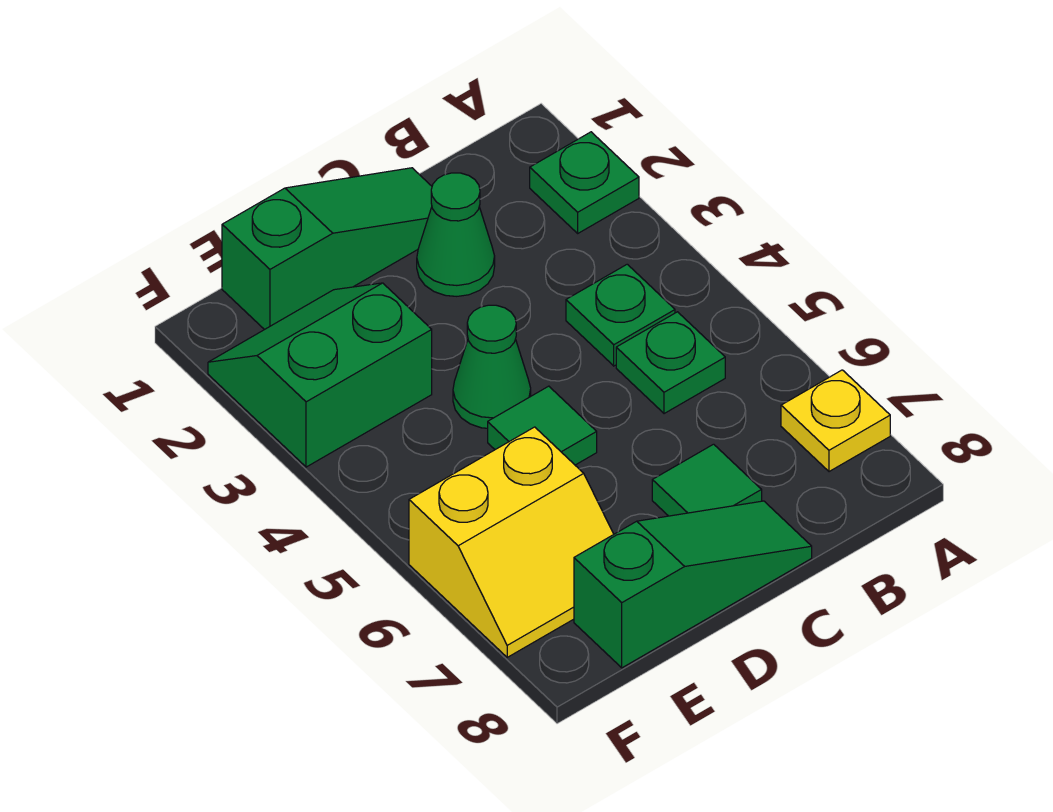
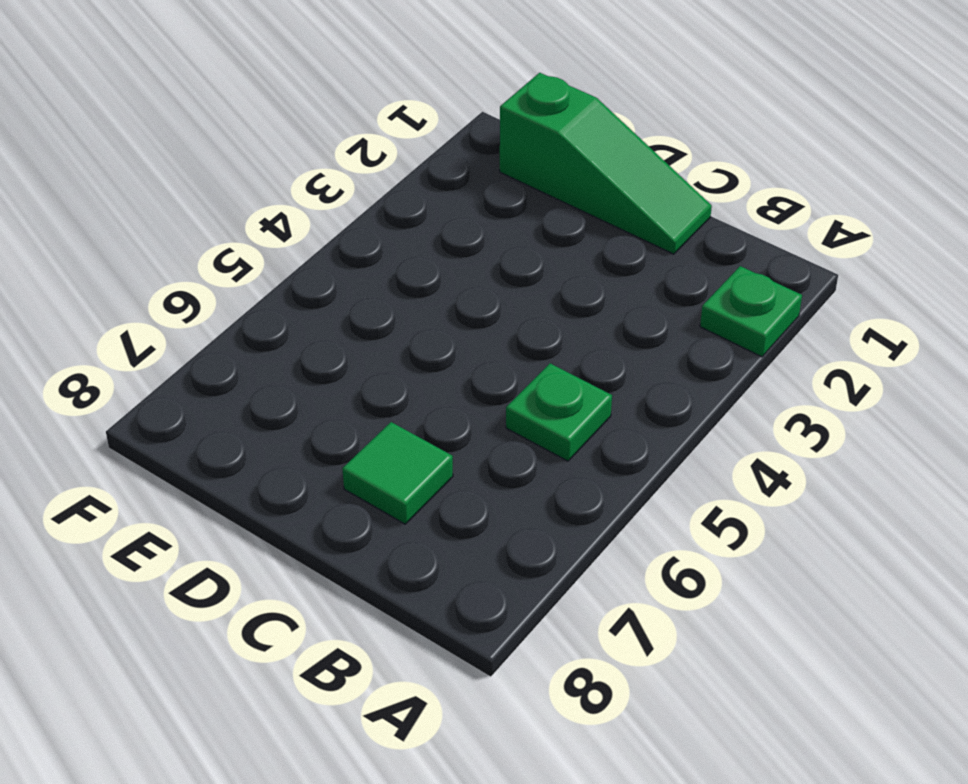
none -> yellow plate A7 level 1
none -> green plate B4 level 1
none -> green cone C2 level 1

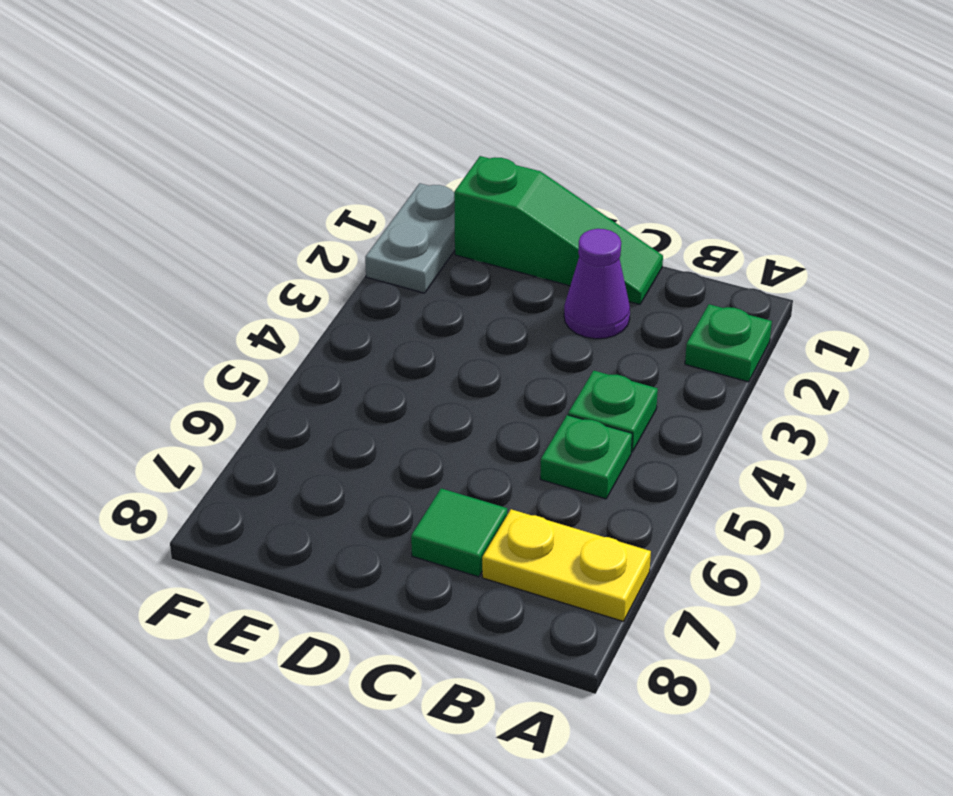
yellow plate A7:B7 level 1 -> yellow plate A7 level 1
purple cone C2 level 1 -> green cone C2 level 1
grey plate F1:F2 level 1 -> green slope E2:F3 level 1 top 3
none -> green slope C8:E8 level 1 top E
none -> green cone D4 level 1
none -> green tile D5 level 1

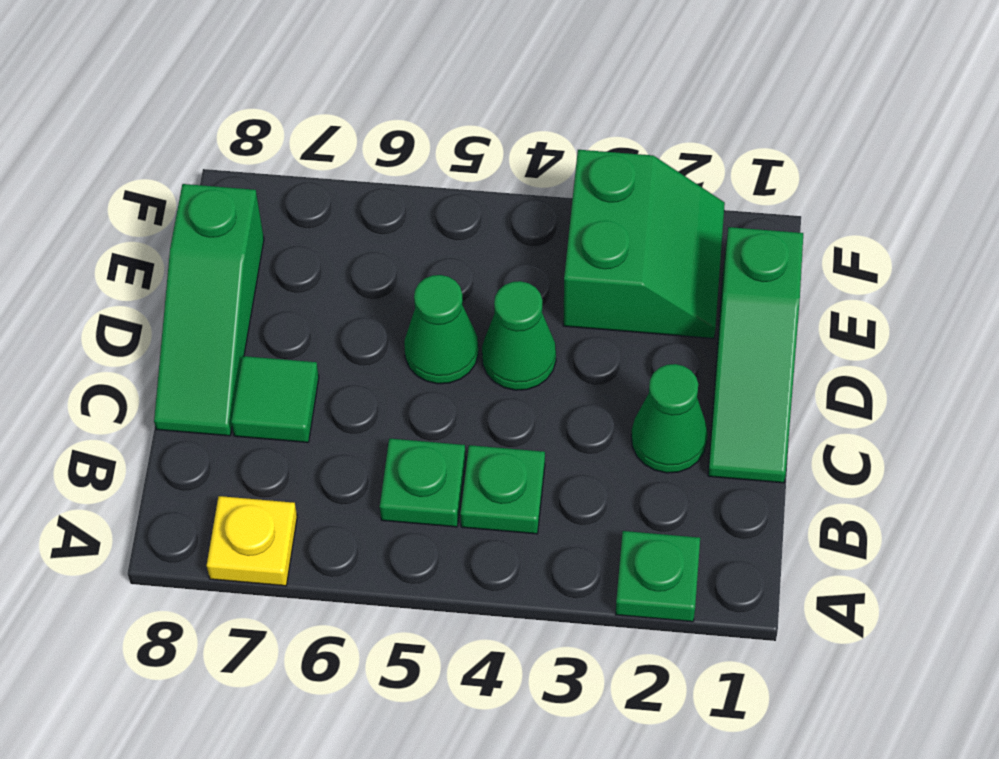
green cone D5 level 1 -> green tile D5 level 1
none -> yellow slope E6:F7 level 1 top 6

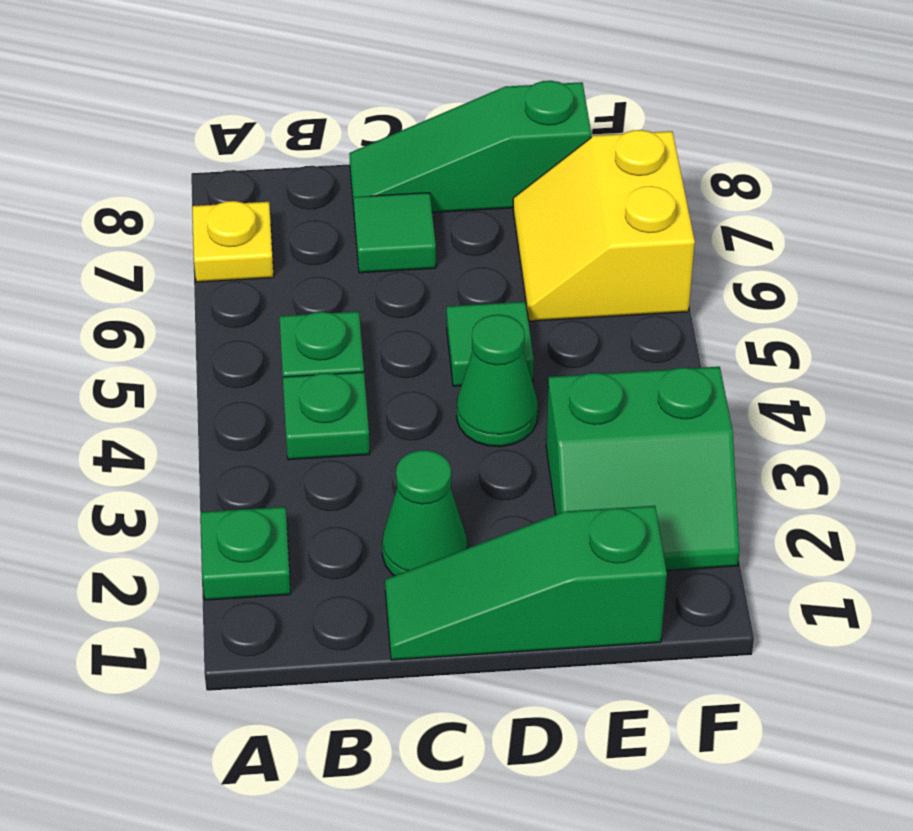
yellow slope E6:F7 level 1 top F -> yellow slope E6:F7 level 1 top 6

